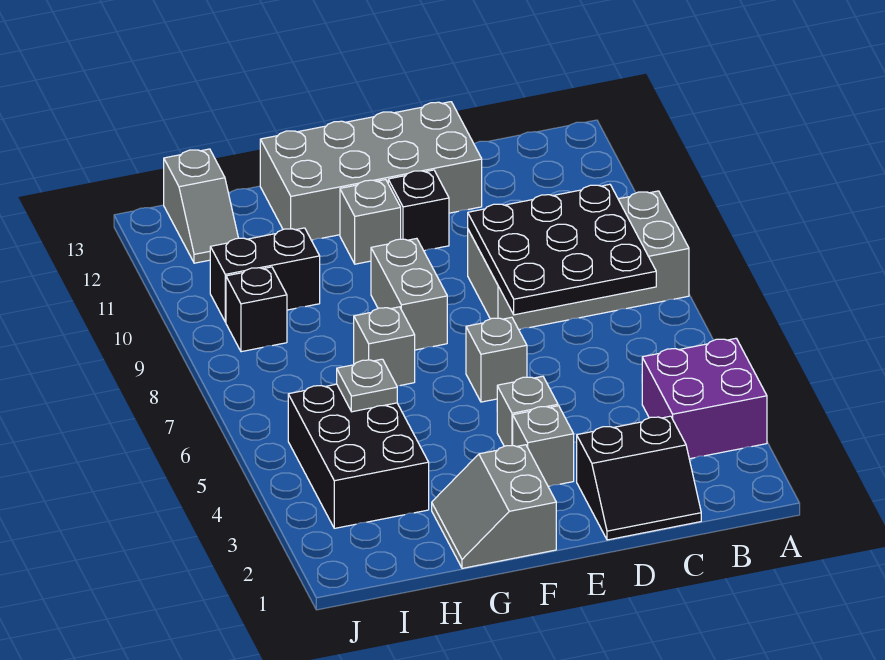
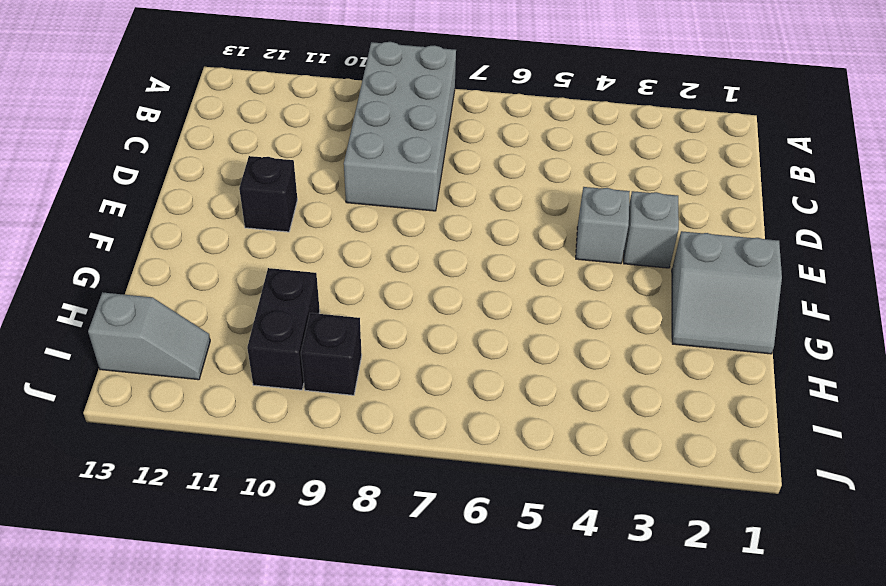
none -> purple brick A3:B4 level 1
none -> black slope C1:D2 level 1 top 2
none -> grey brick D12:G13 level 1

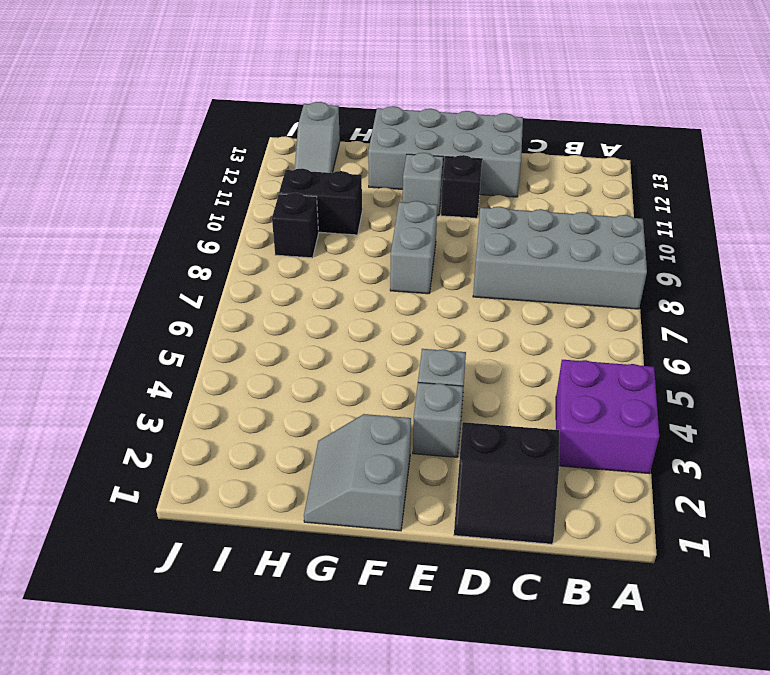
none -> grey brick E6 level 1
none -> grey brick G7 level 1
none -> black brick H3:I5 level 1

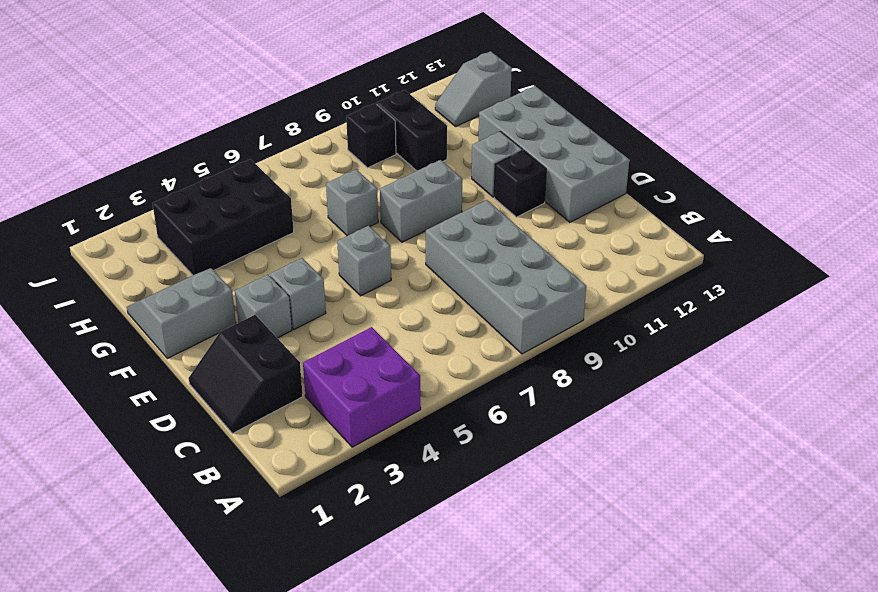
none -> black plate B7:D9 level 2
none -> grey plate H5 level 2

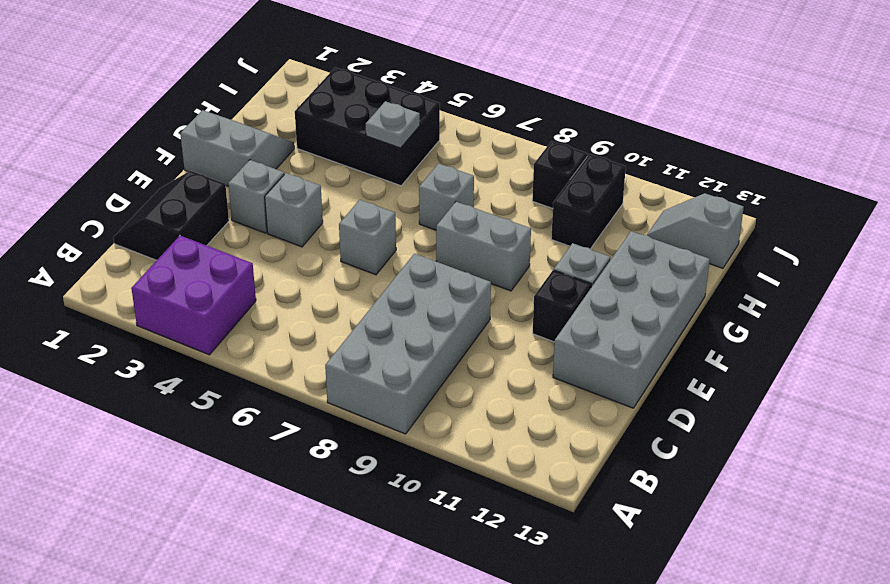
none -> black plate B7:D9 level 2

